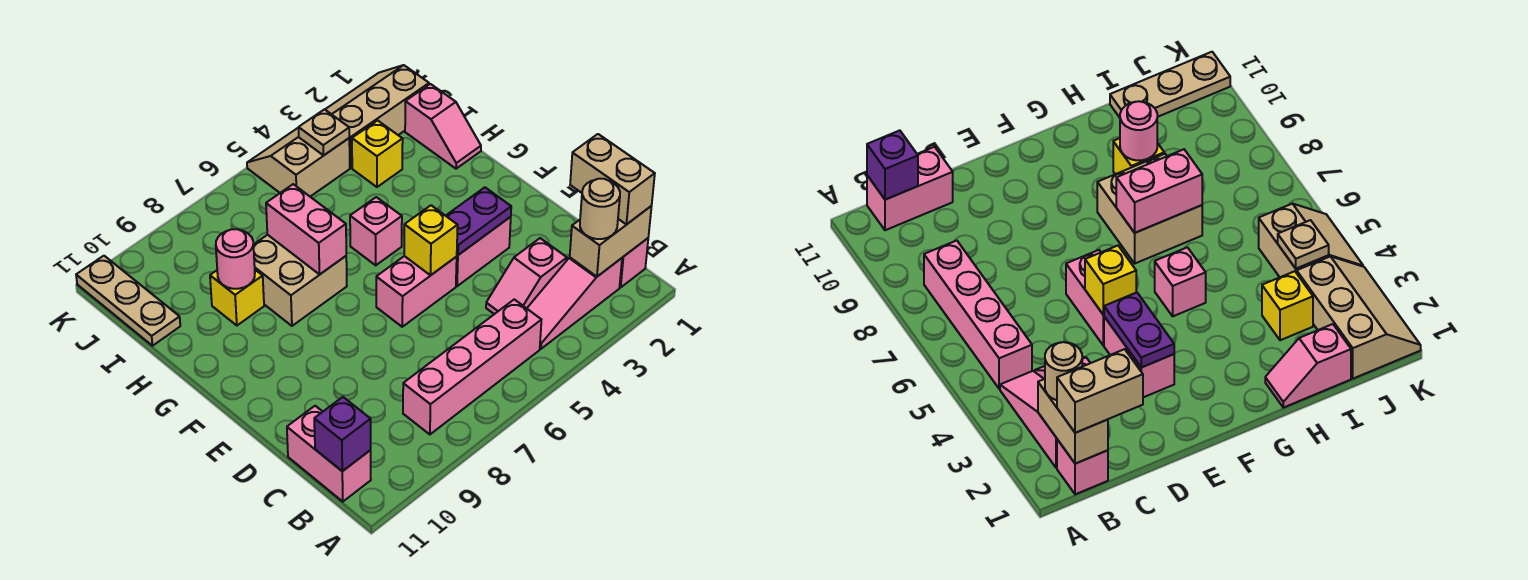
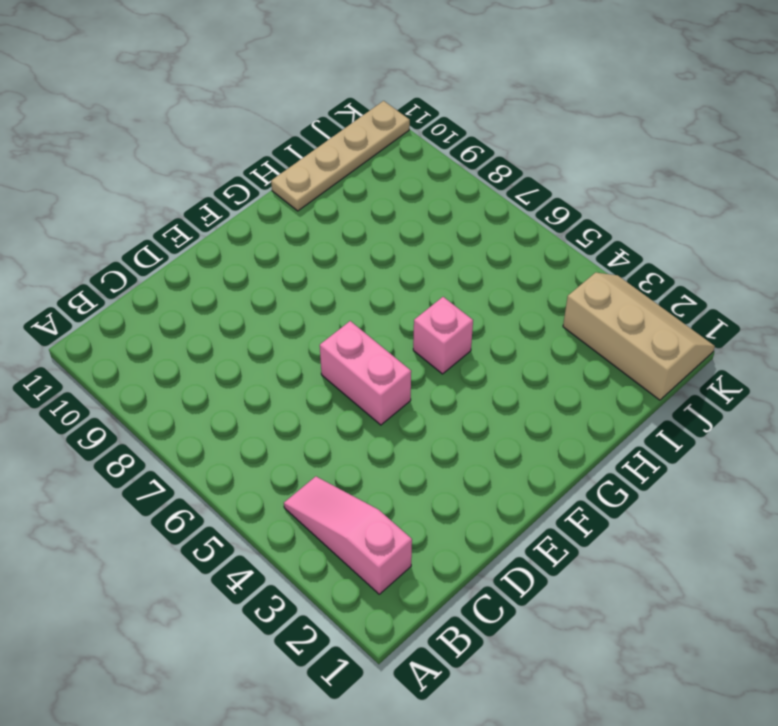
tan plate H11:K11 level 1 -> tan plate I11:K11 level 1
none -> pink brick B1 level 1
none -> pink brick B5:B8 level 1
none -> pink brick B11:C11 level 1

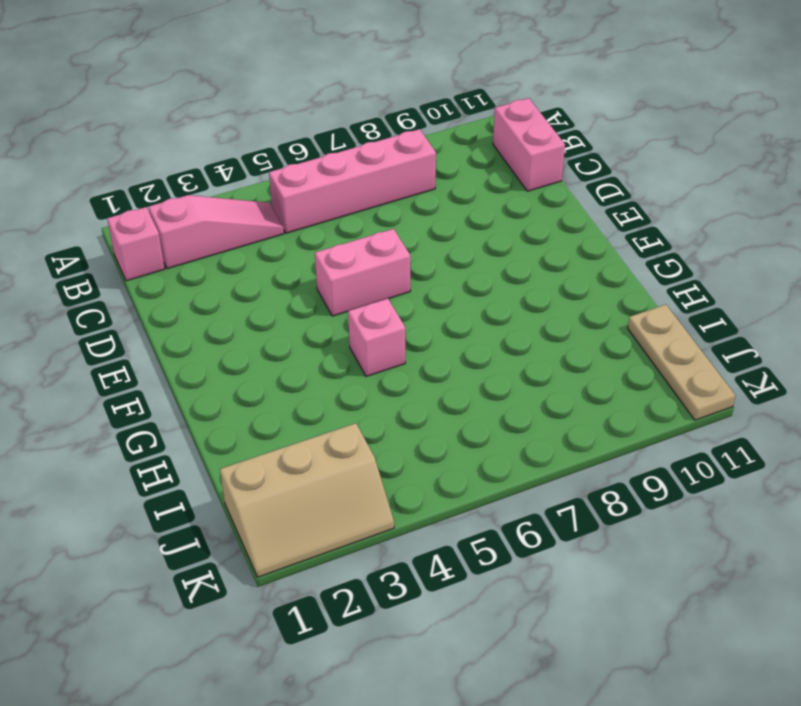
none -> pink slope C3:C4 level 1 top 3
none -> pink brick E3:E4 level 1
none -> tan brick G7:H8 level 1

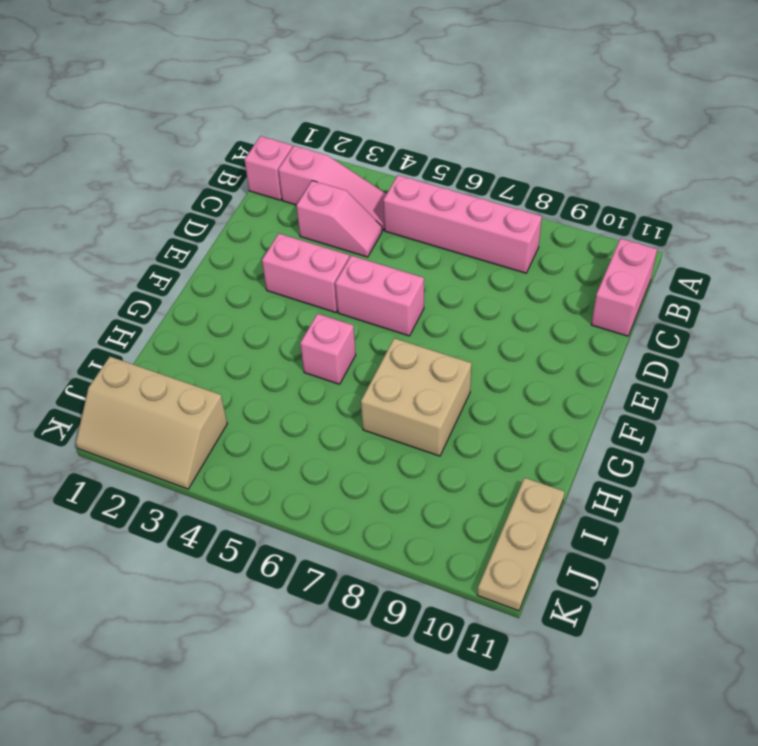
none -> pink slope H1:I1 level 1 top I
none -> yellow brick H9 level 1
none -> yellow brick I3 level 1

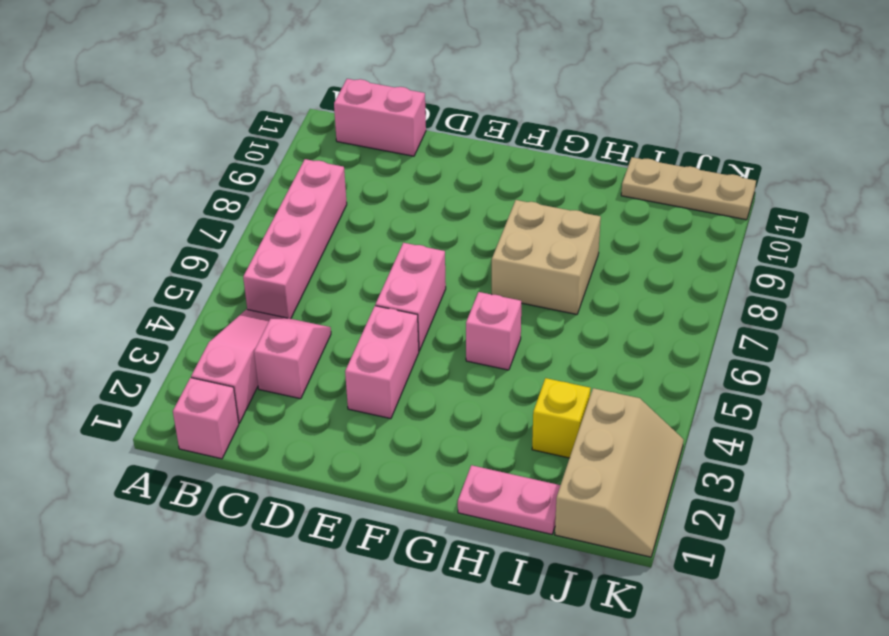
pink plate H1:I1 level 1 -> pink slope H1:I1 level 1 top I
none -> yellow brick H9 level 1
none -> tan slope J4:K5 level 1 top J
none -> tan brick B1:B2 level 2

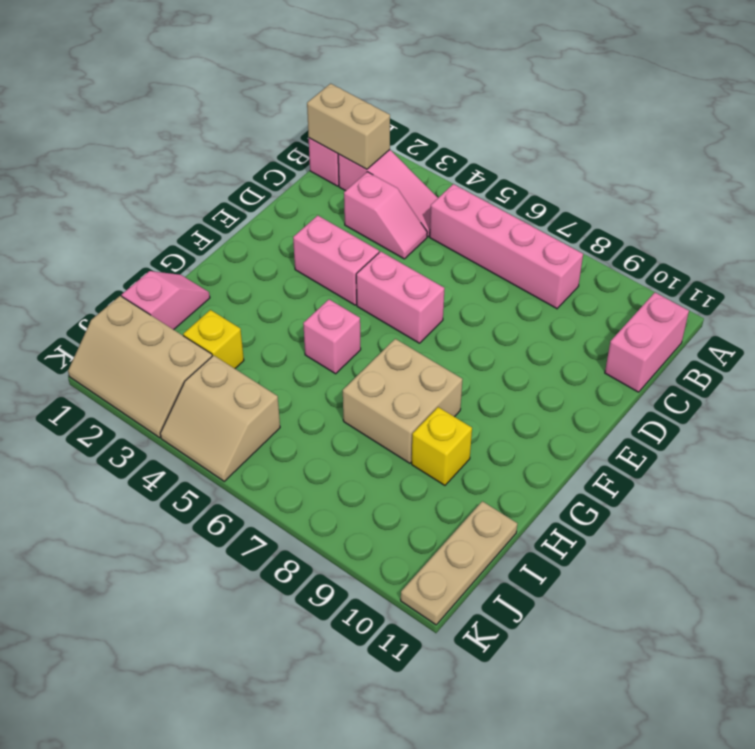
none -> purple brick B11 level 2
none -> purple plate E3:E4 level 2
none -> yellow brick E5 level 2

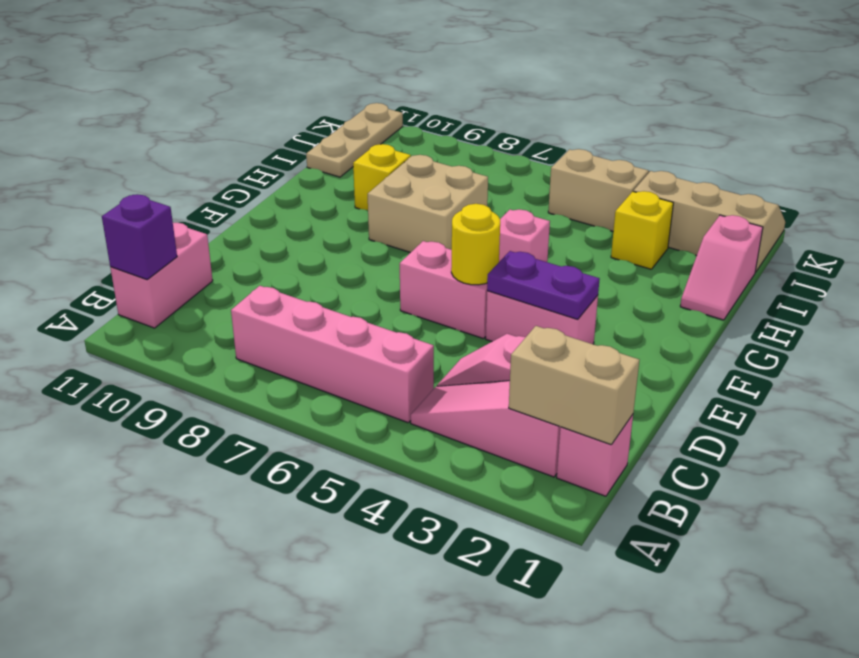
yellow round brick E5 level 2 -> yellow brick E5 level 2
none -> pink brick G7:H7 level 2
none -> pink round brick H9 level 2
none -> tan plate J4 level 2

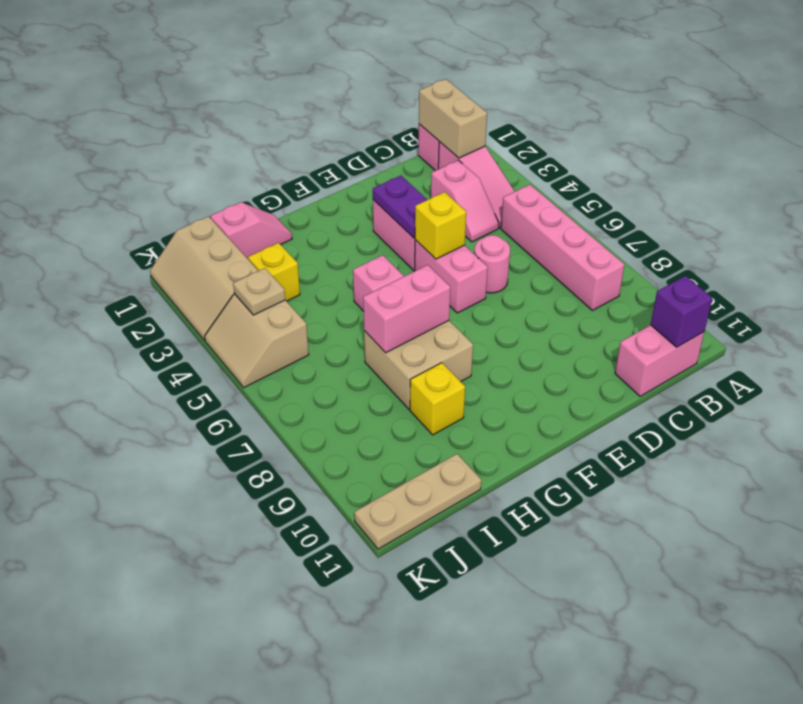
pink round brick D6 level 1 -> pink round brick H9 level 2
none -> tan brick B1:C1 level 3
none -> tan round brick B2 level 3

